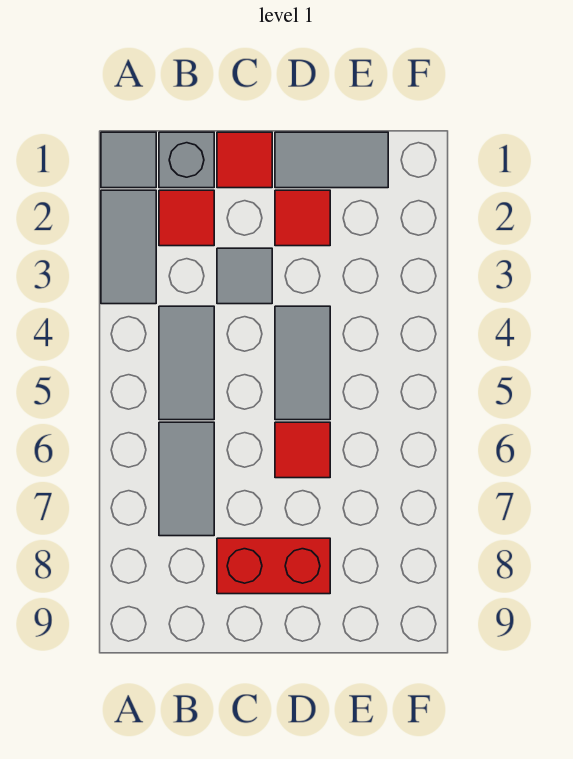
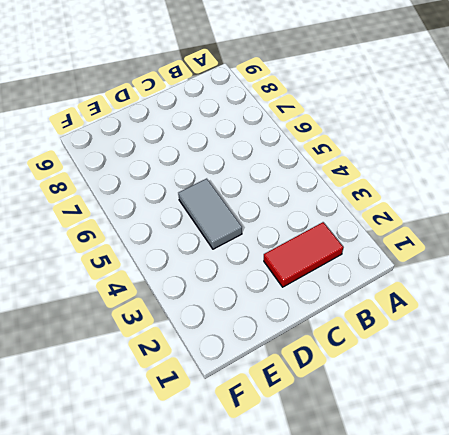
red tile B2:C2 level 1 -> red tile B2 level 1
none -> grey tile A1 level 1
none -> grey tile A2:A3 level 1
none -> grey brick B1 level 1

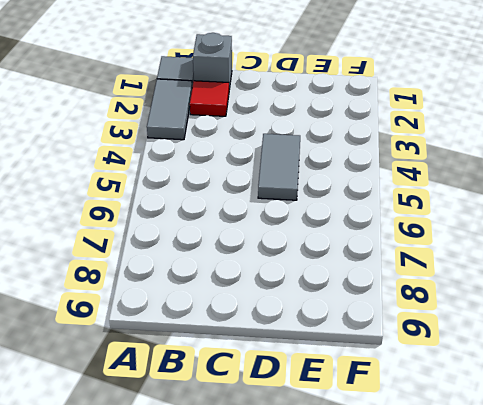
none -> grey tile B4:B5 level 1
none -> grey tile B6:B7 level 1
none -> red tile C1 level 1

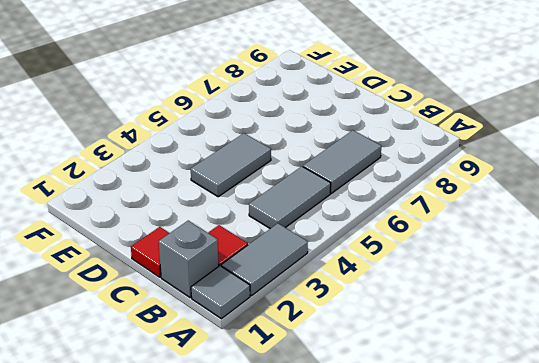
none -> grey tile C3 level 1
none -> red brick C8:D8 level 1
none -> grey tile D1:E1 level 1

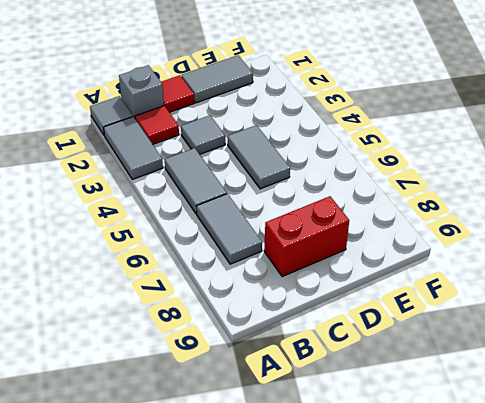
none -> red tile D2 level 1
none -> red tile D6 level 1

